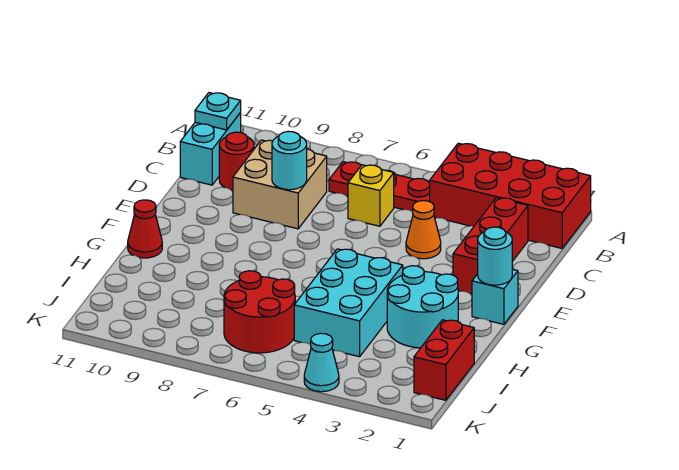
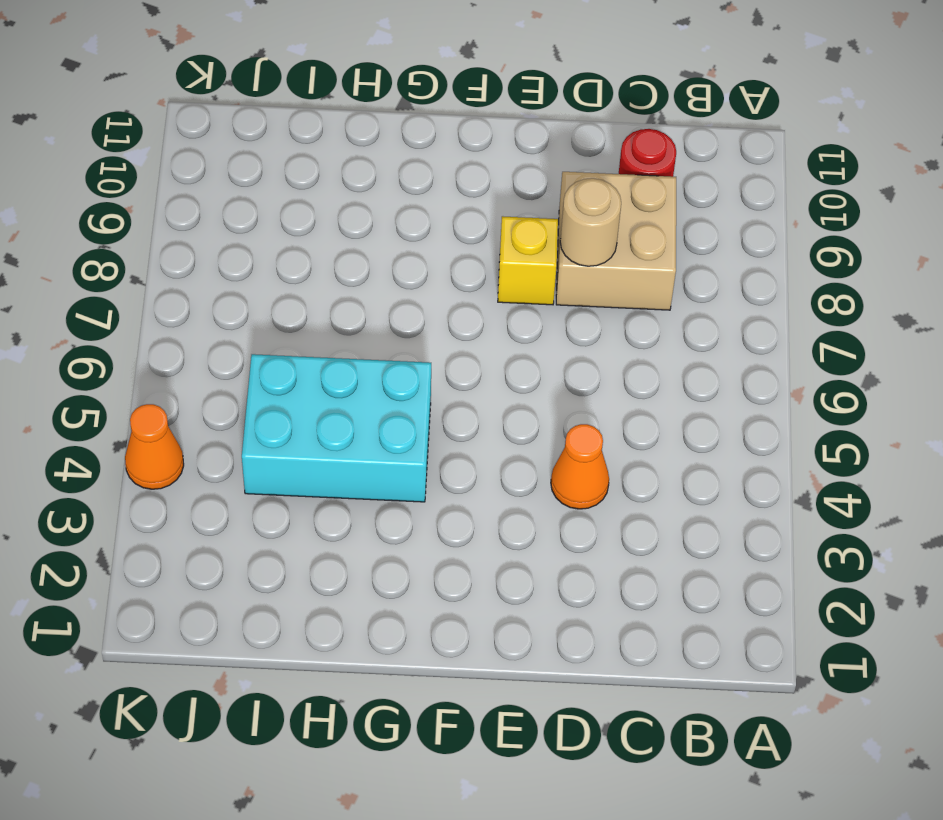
tan round brick D8 level 2 -> cyan round brick D8 level 2
yellow brick E8 level 1 -> yellow brick C6 level 1
orange cone K4 level 1 -> cyan cone K4 level 1
none -> red brick A1:B4 level 1
none -> red plate B5:B7 level 1
none -> cyan brick B11:C11 level 1

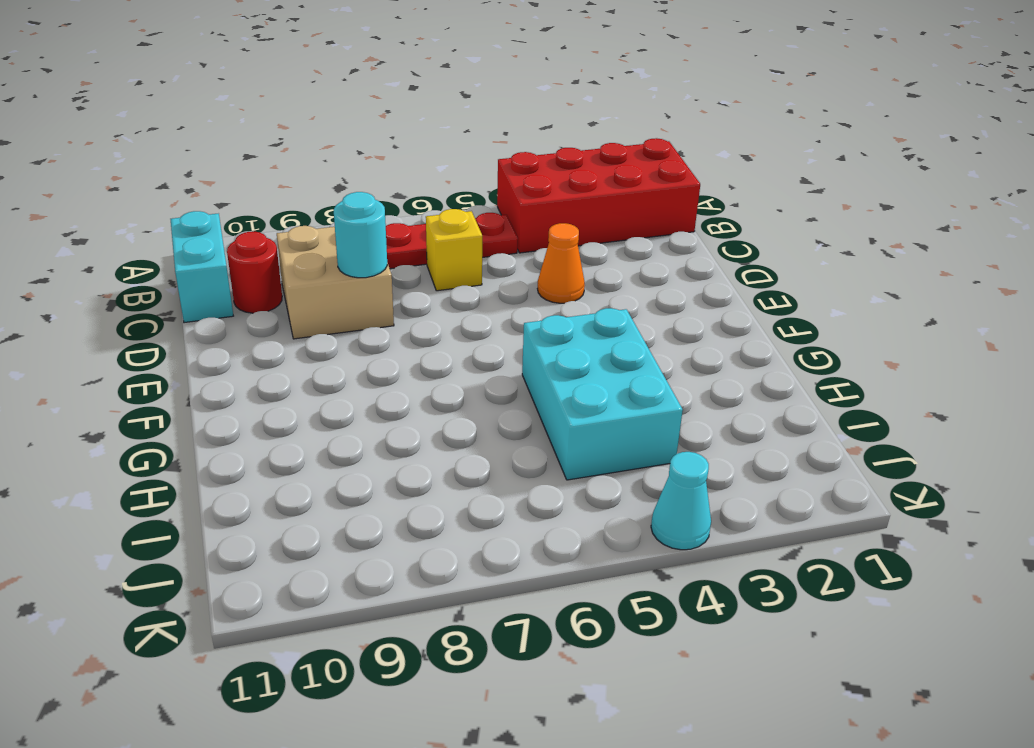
none -> red brick C2:E2 level 1
none -> cyan brick F1 level 1
none -> cyan round brick G2:H3 level 1

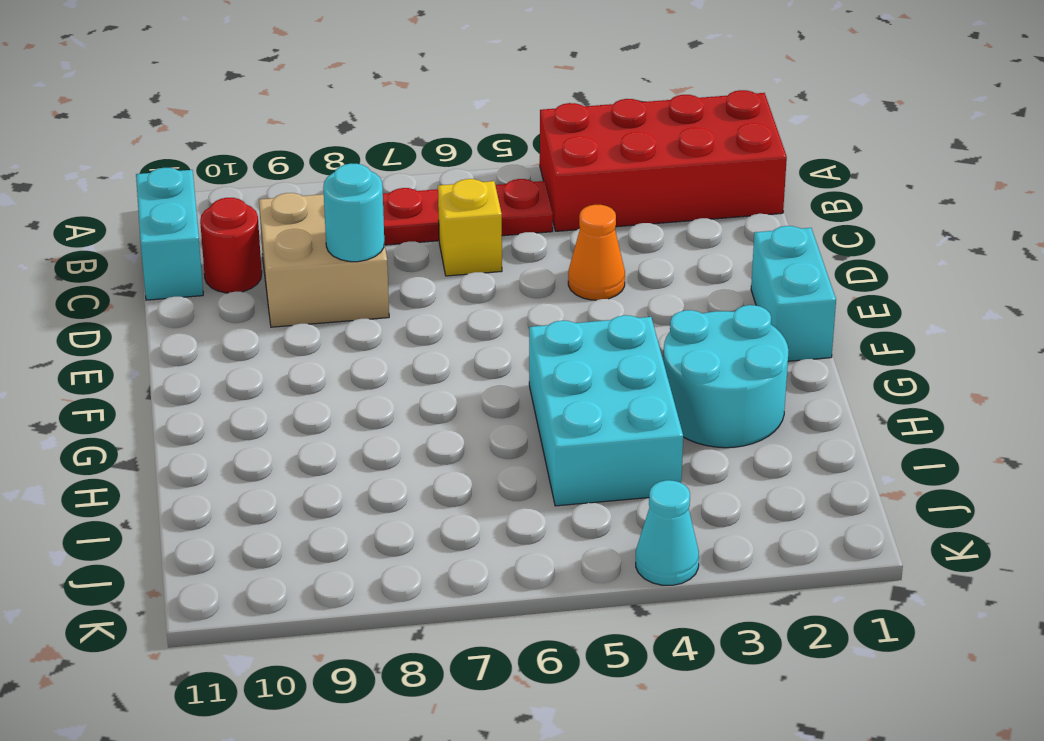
cyan brick E1:F1 level 1 -> cyan brick F1 level 1
none -> red brick C2:E2 level 1
none -> red cone G11 level 1
none -> red brick I1:J1 level 1

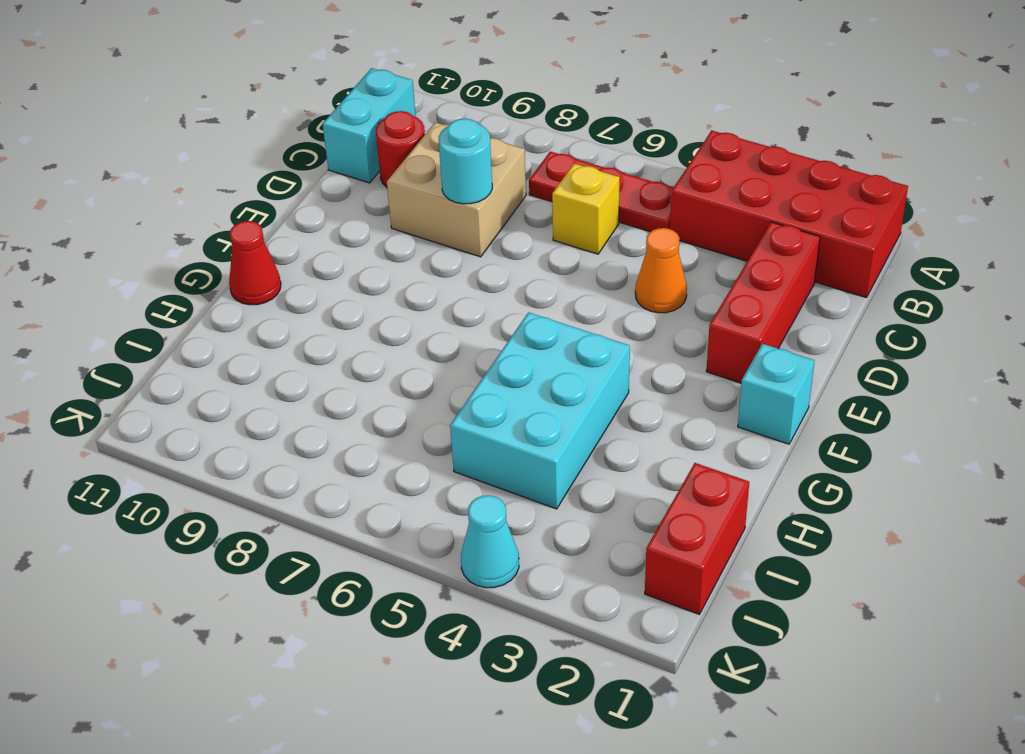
none -> cyan round brick G2:H3 level 1
none -> red round brick I6:J7 level 1
none -> cyan plate B11 level 2

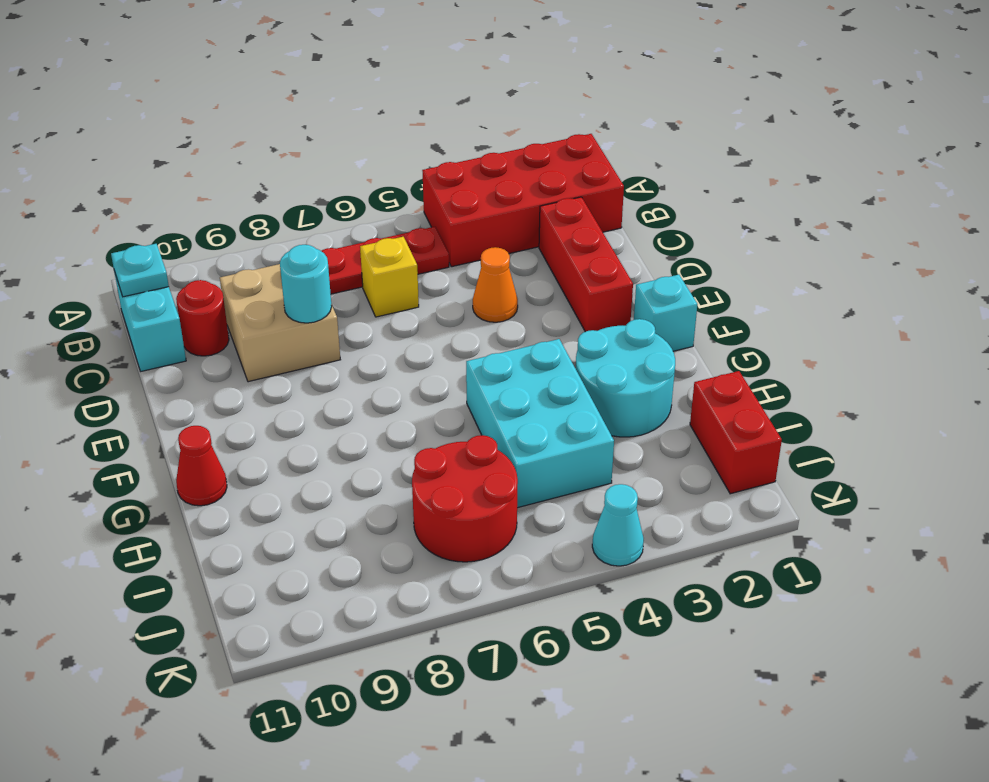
none -> cyan round brick F1 level 2

